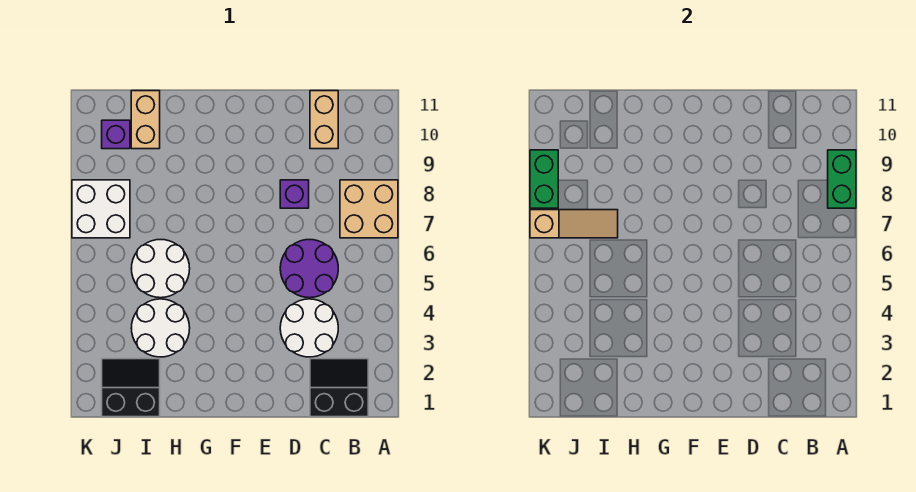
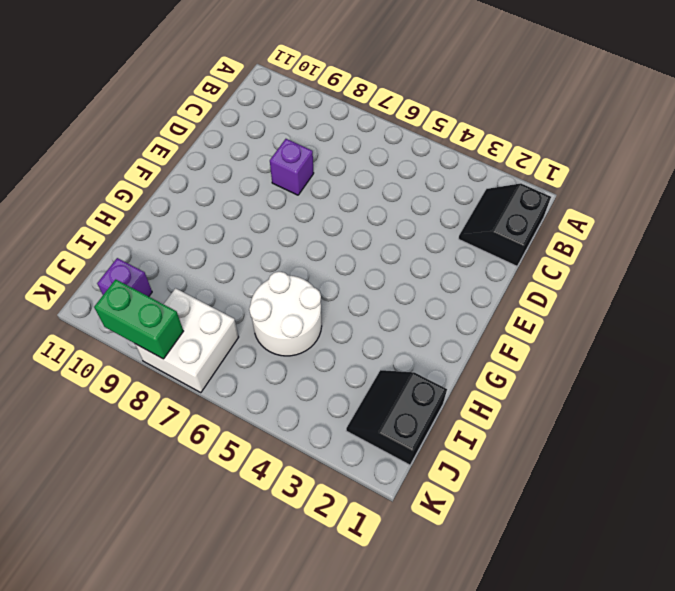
none -> tan brick A7:B8 level 1
none -> white round brick C3:D4 level 1
none -> purple round brick C5:D6 level 1

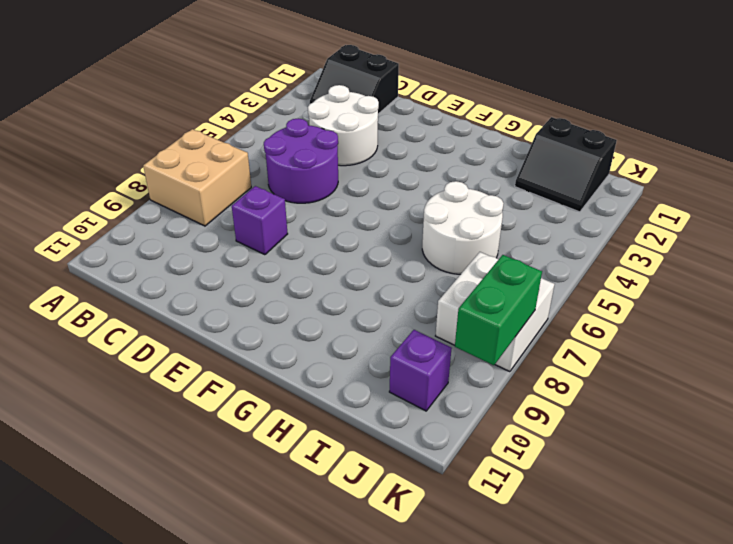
none -> tan brick C10:C11 level 1
none -> white round brick H3:I4 level 1
none -> tan brick I10:I11 level 1

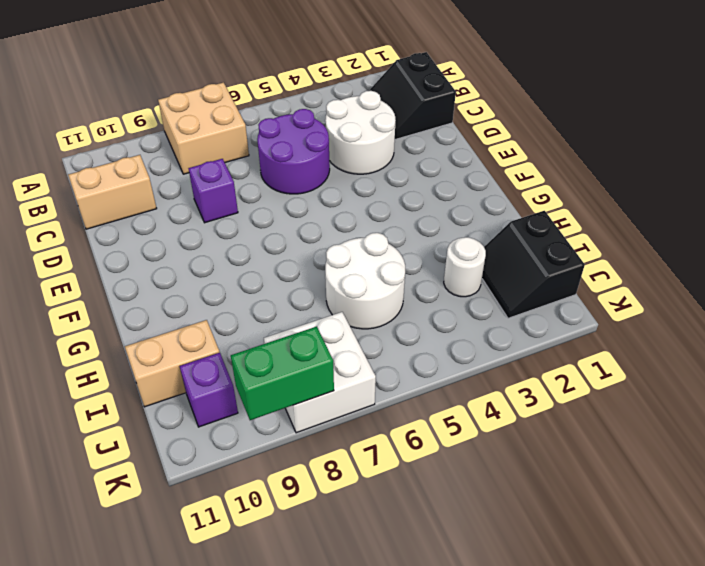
white round brick I3 level 1 -> white round brick H3:I4 level 1
none -> green brick A8:A9 level 2
none -> tan slope I7:K7 level 2 top K

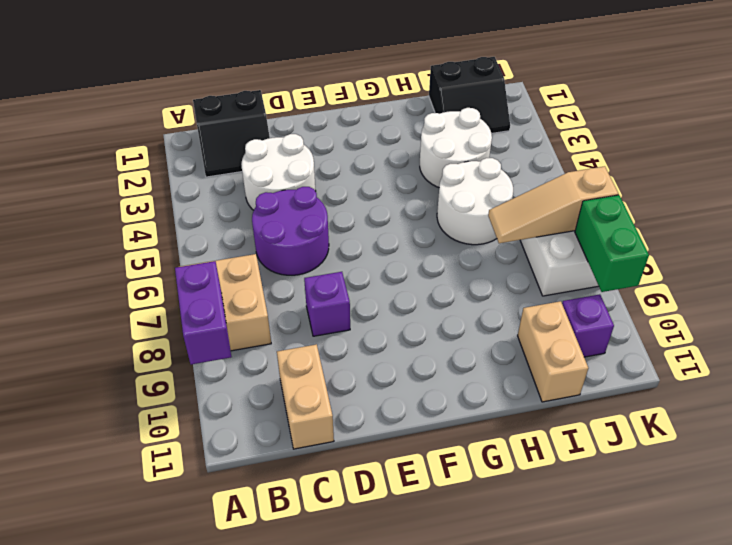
purple brick A8:A9 level 2 -> green brick A8:A9 level 2

